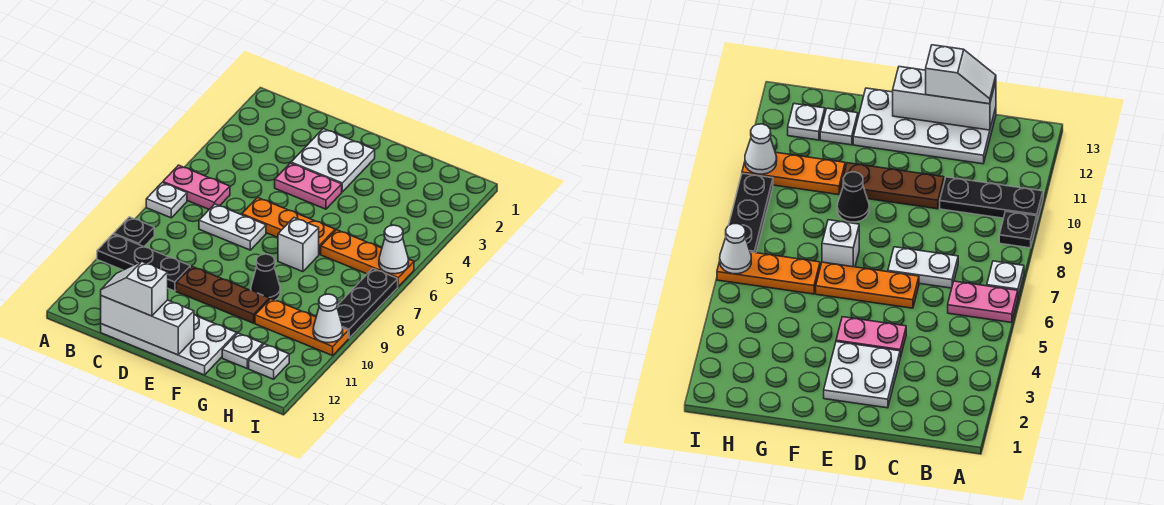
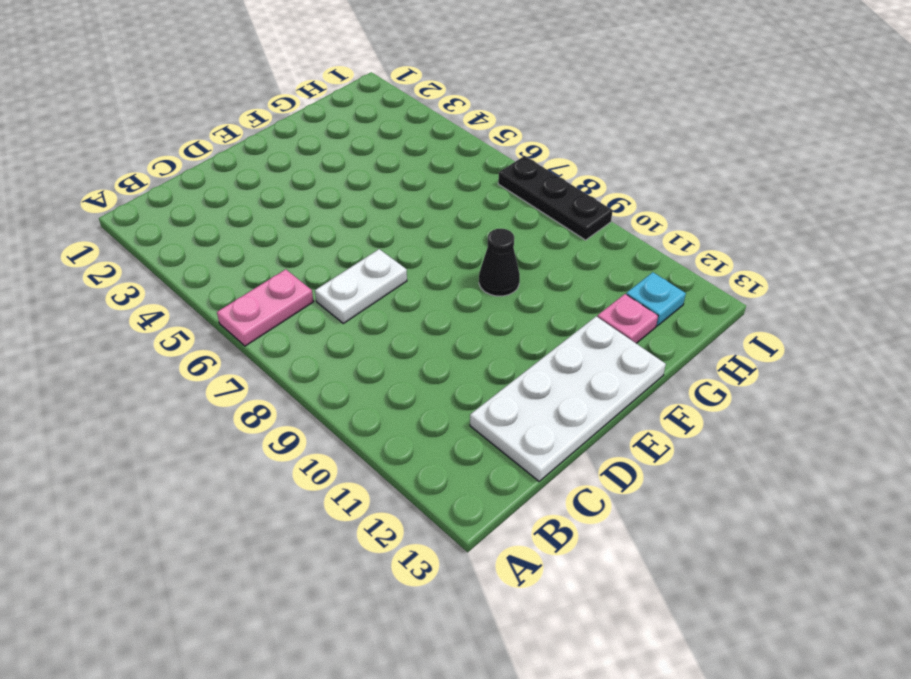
pink plate G12 level 1 -> white plate G12 level 1
cyan plate H12 level 1 -> white plate H12 level 1
none -> white plate A7 level 1
none -> black plate A9 level 1
none -> black plate A10:C10 level 1

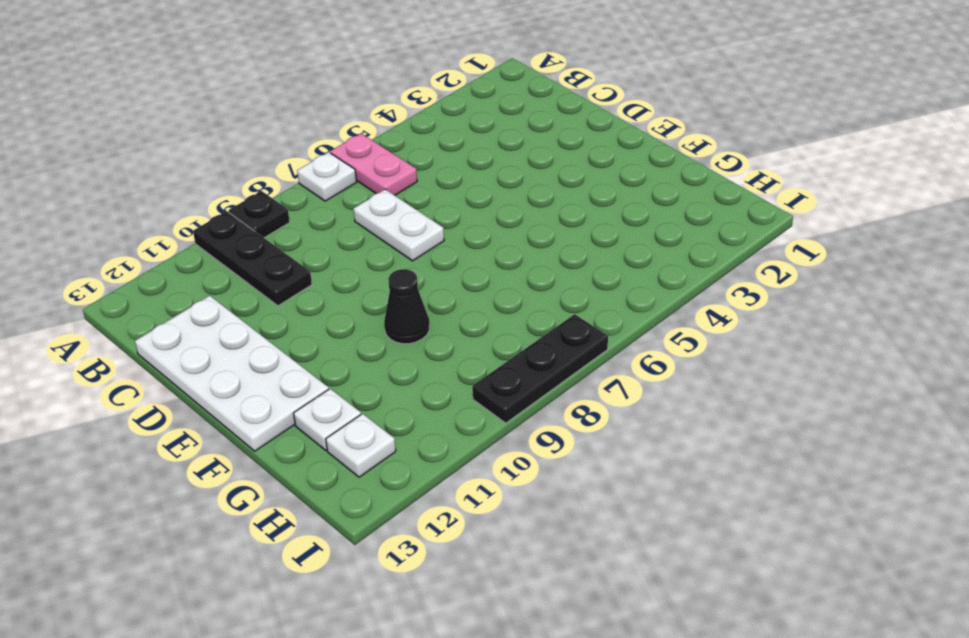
none -> white plate D2:E3 level 1
none -> pink plate D4:E4 level 1
none -> orange plate D6:F6 level 1

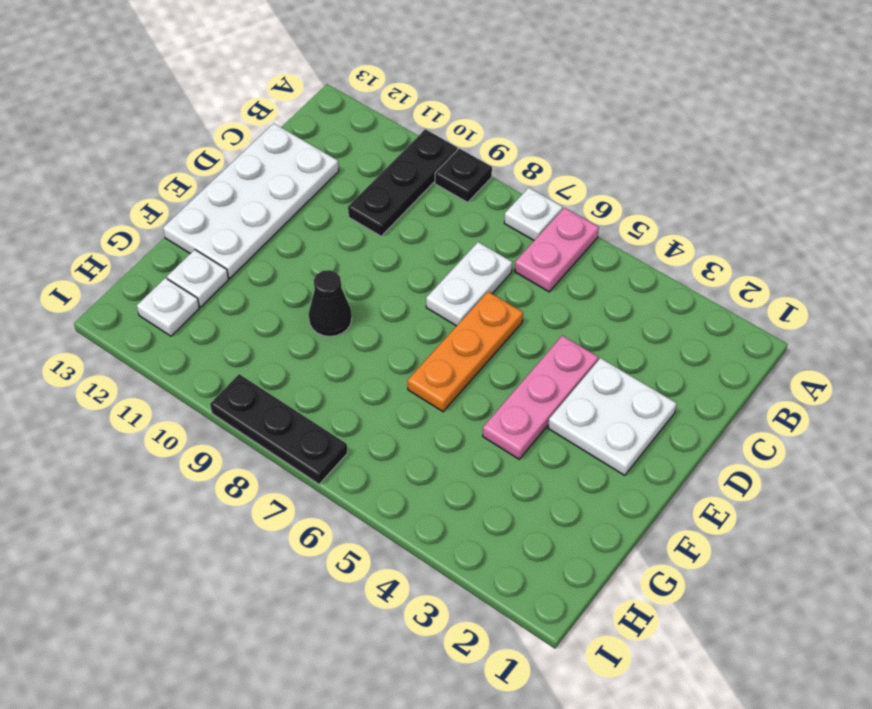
pink plate D4:F4 level 1 -> pink plate D4:E4 level 1
none -> brown plate D10:F10 level 1
none -> white brick F7 level 1
none -> orange plate G6:I6 level 1

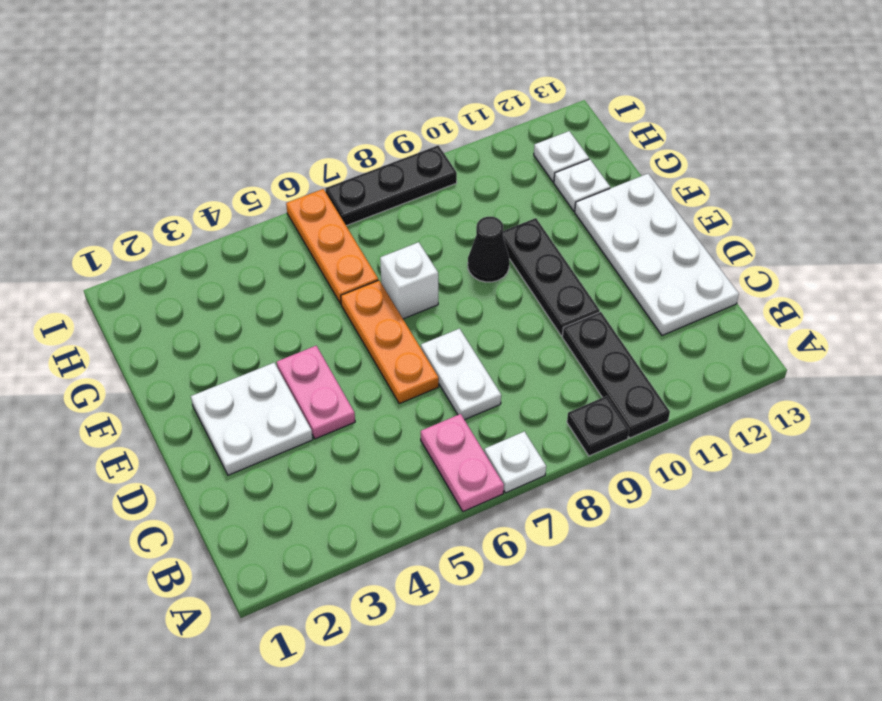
black plate D10:F10 level 1 -> brown plate D10:F10 level 1
none -> orange plate G10:I10 level 1
none -> white brick C13:E13 level 2
none -> white cone I6 level 2

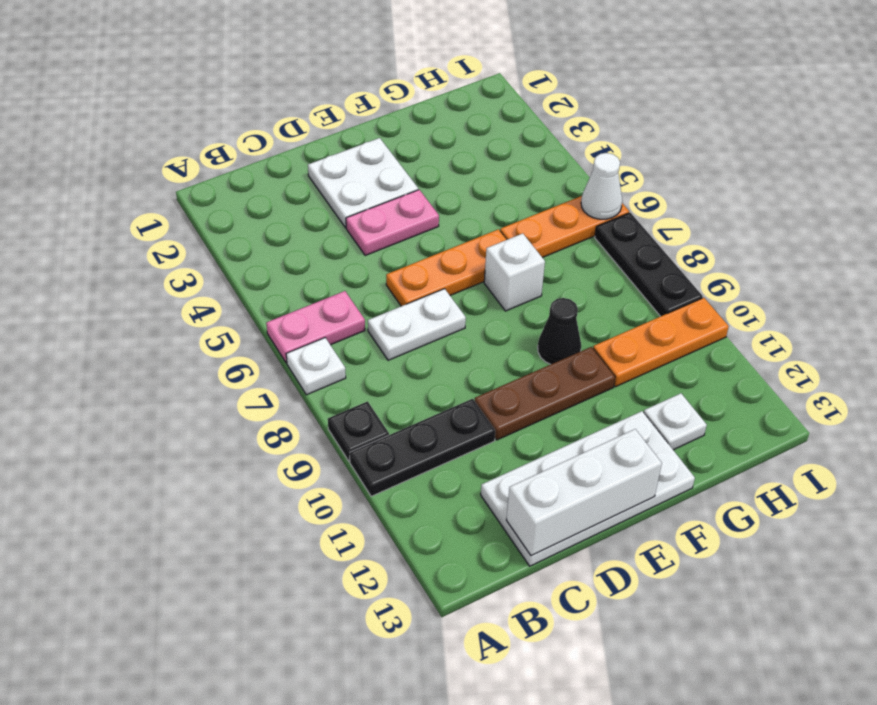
none -> white plate H12 level 1
none -> white cone I10 level 2
none -> white slope C13:D13 level 3 top D

